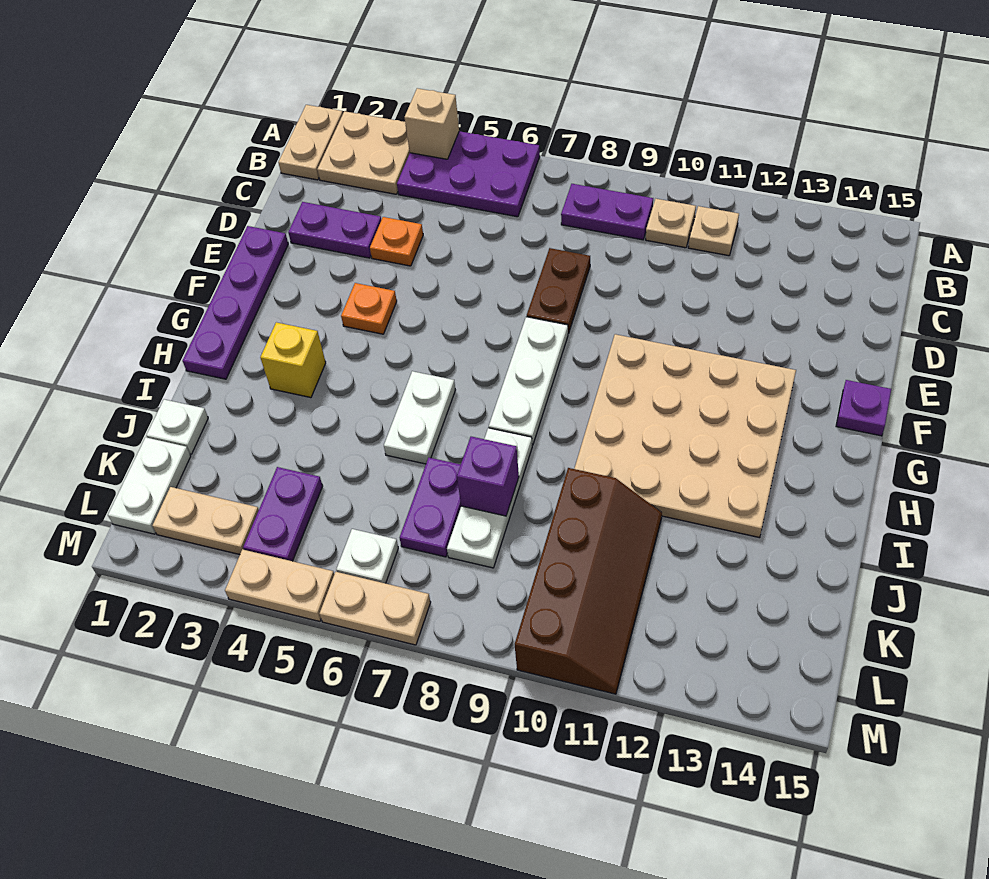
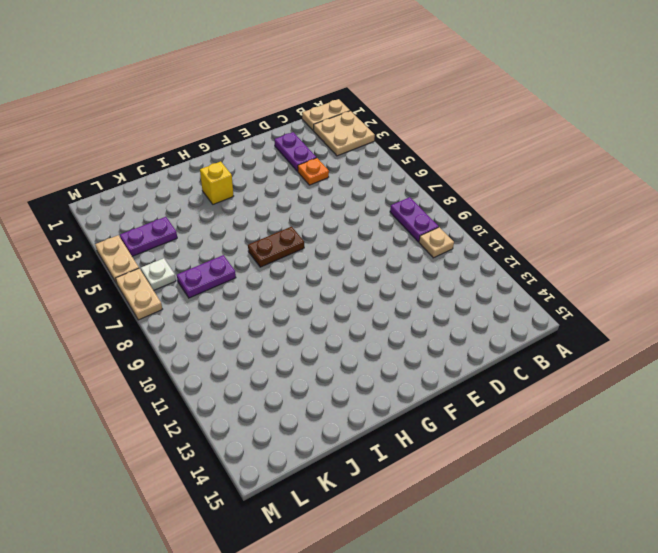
brown plate G7:H7 level 1 -> brown plate D8:E8 level 1
none -> purple plate A4:B6 level 1
none -> tan plate B11 level 1
none -> purple plate E1:H1 level 1

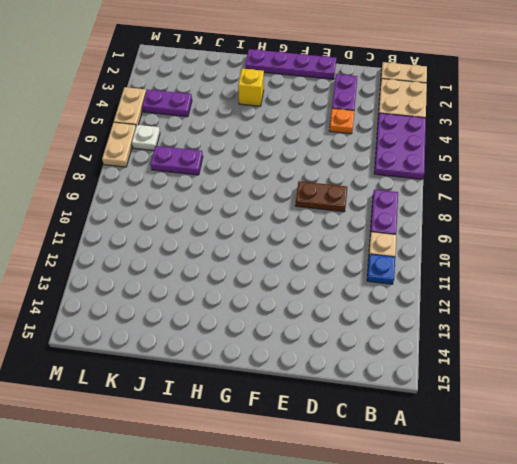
blue plate B11 level 1 -> tan plate B11 level 1
none -> orange plate F4 level 1
none -> white plate F8:H8 level 1
none -> tan plate F10:I13 level 1

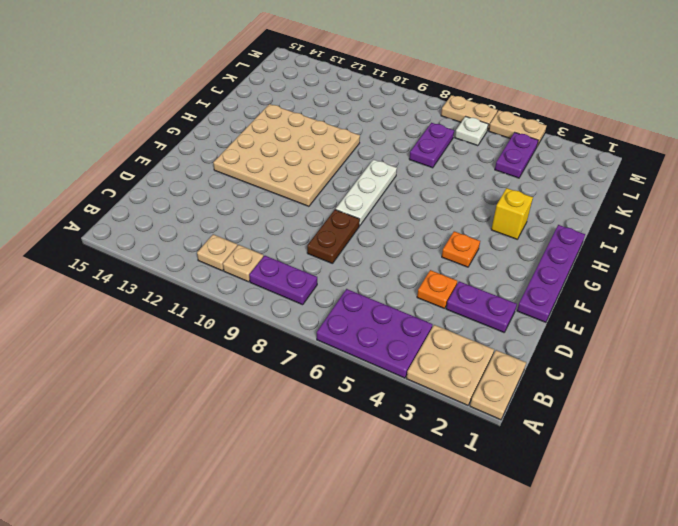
none -> purple plate F15 level 1
none -> white plate H6:I6 level 1
none -> white plate I8:K8 level 1

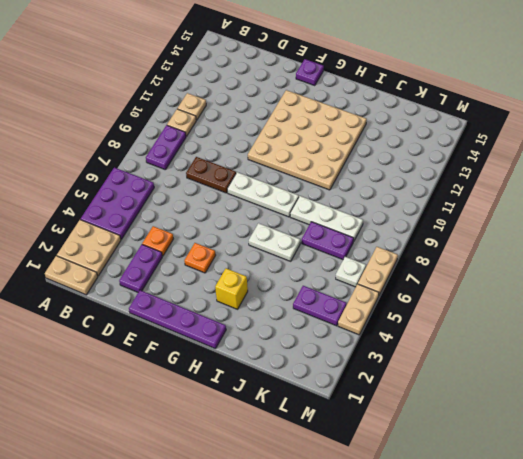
none -> white plate J1 level 1
none -> brown slope J10:M11 level 1 top 10
none -> white plate K1:L1 level 1

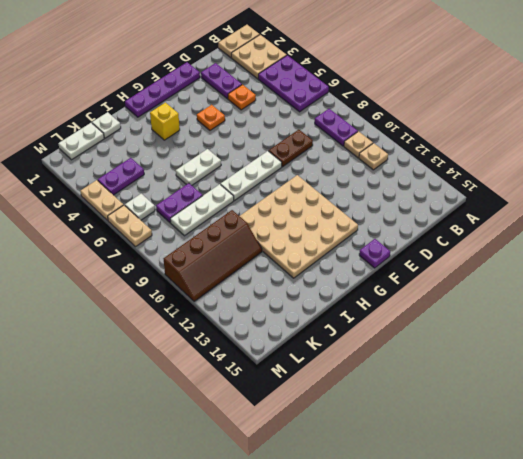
none -> tan plate L2:L3 level 1
none -> tan brick A4 level 2
none -> purple brick J8 level 2

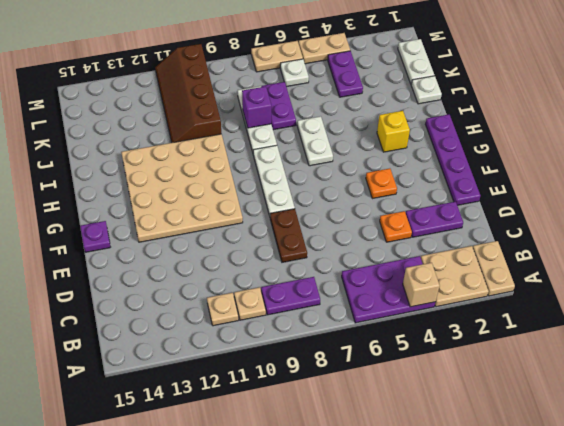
none -> tan plate L2:L3 level 1

